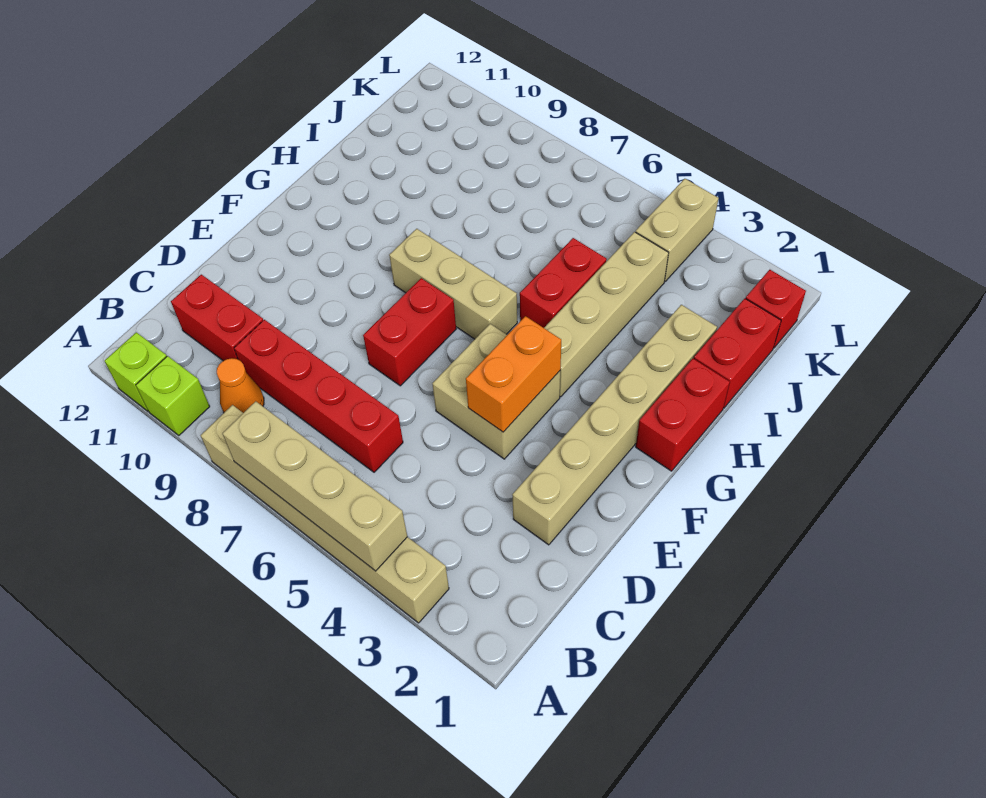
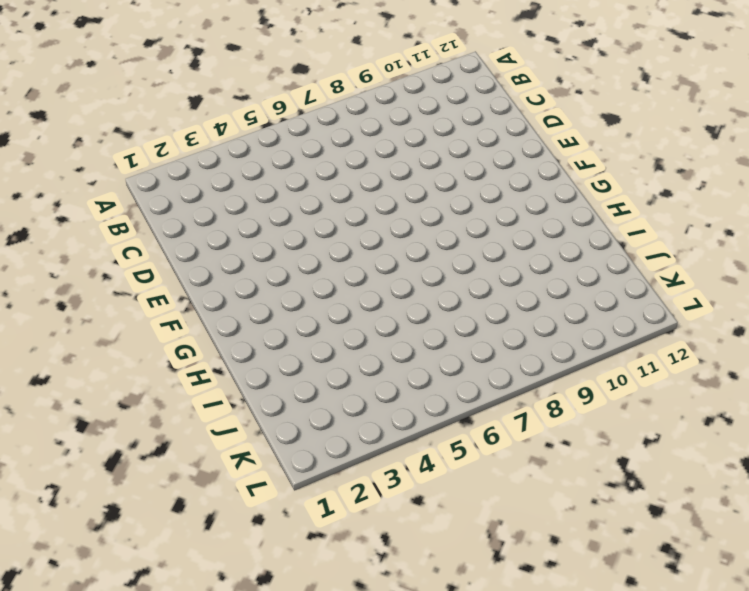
none -> tan brick A3:A8 level 1
none -> lime brick A10 level 1
none -> lime brick A11 level 1

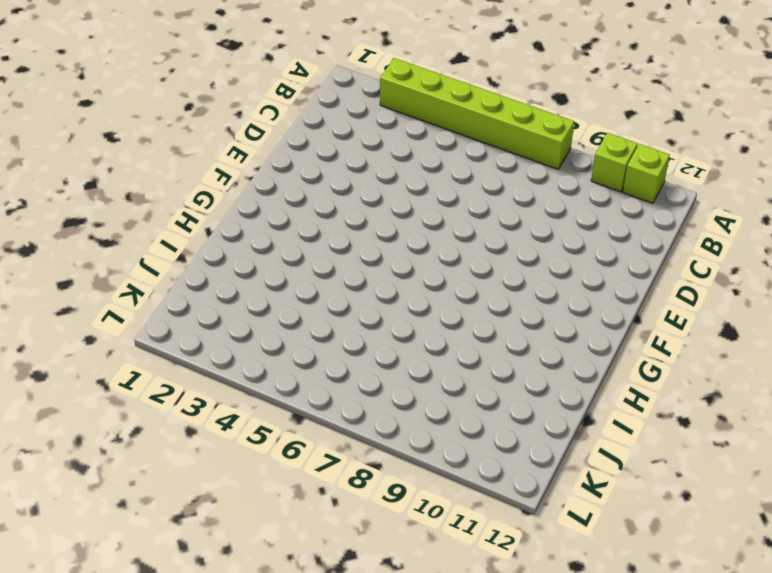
lime brick A3:A8 level 1 -> tan brick A3:A8 level 1
none -> orange cone B9 level 1
none -> red brick C6:C9 level 1
none -> red brick C10:C11 level 1

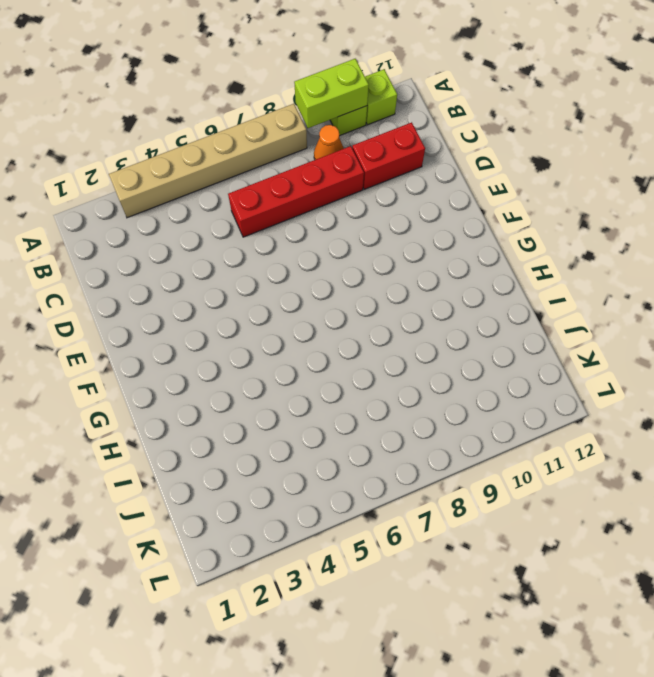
lime brick A9:A10 level 2 -> none
none -> tan brick D2:I2 level 1
none -> tan brick E4:F5 level 1
none -> red brick E7:F7 level 1

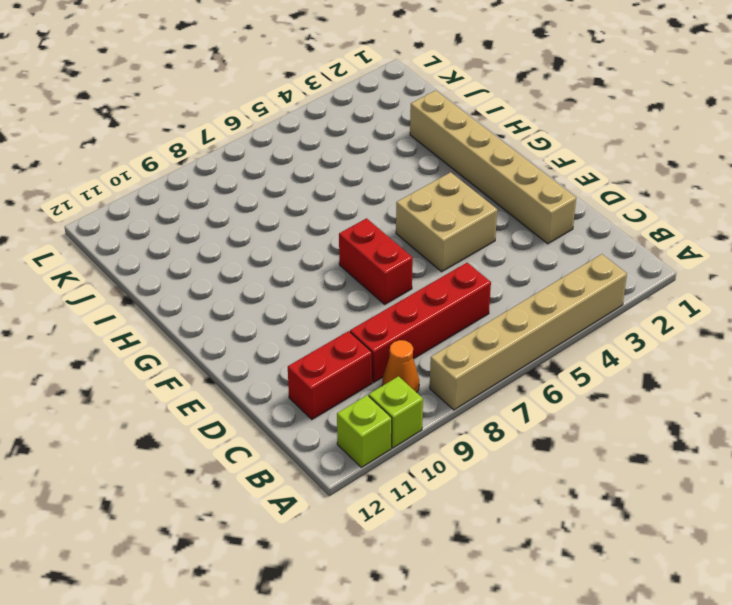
none -> red brick G1:H1 level 1
none -> tan brick G4:J4 level 1
none -> tan brick G6:G8 level 1

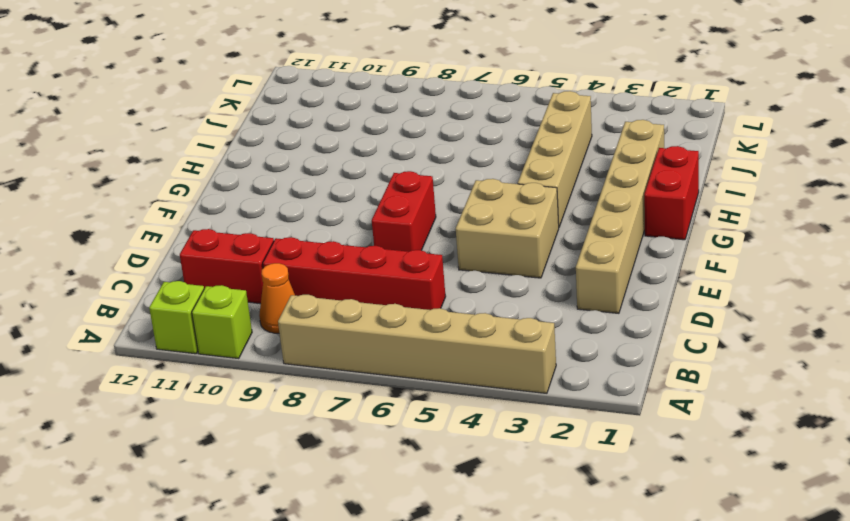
none -> tan brick G6:G8 level 1
none -> red brick H5:I5 level 1
none -> red brick I1:J1 level 1

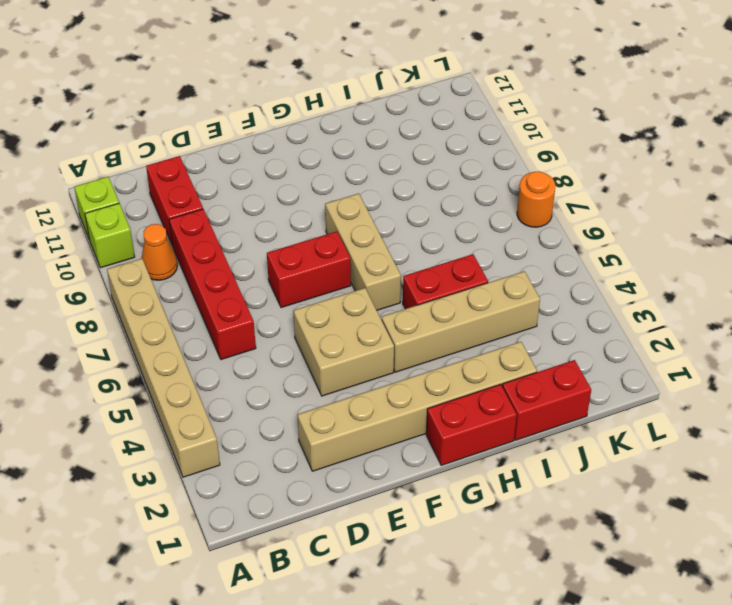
orange round brick L7 level 1 -> none
none -> red brick K1 level 1
none -> tan brick K4:L4 level 1
none -> tan brick A4:A7 level 2

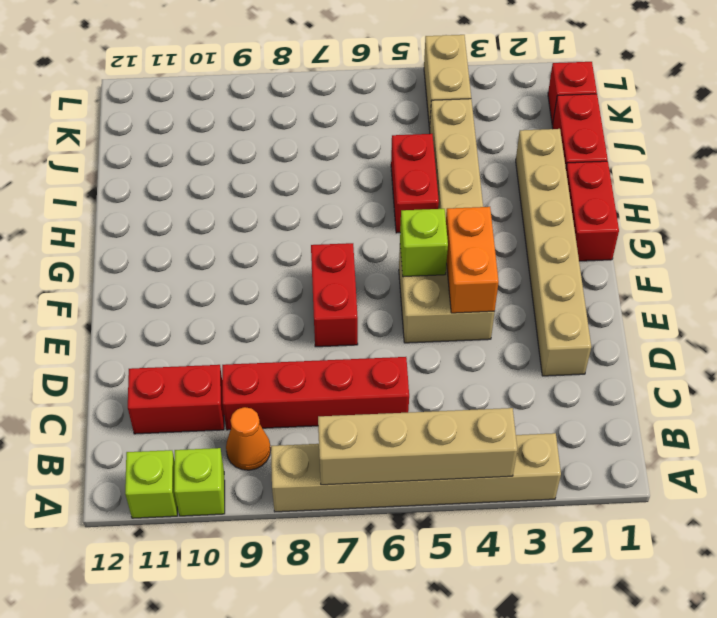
lime brick F5 level 2 -> none
none -> tan brick G6:G8 level 1

